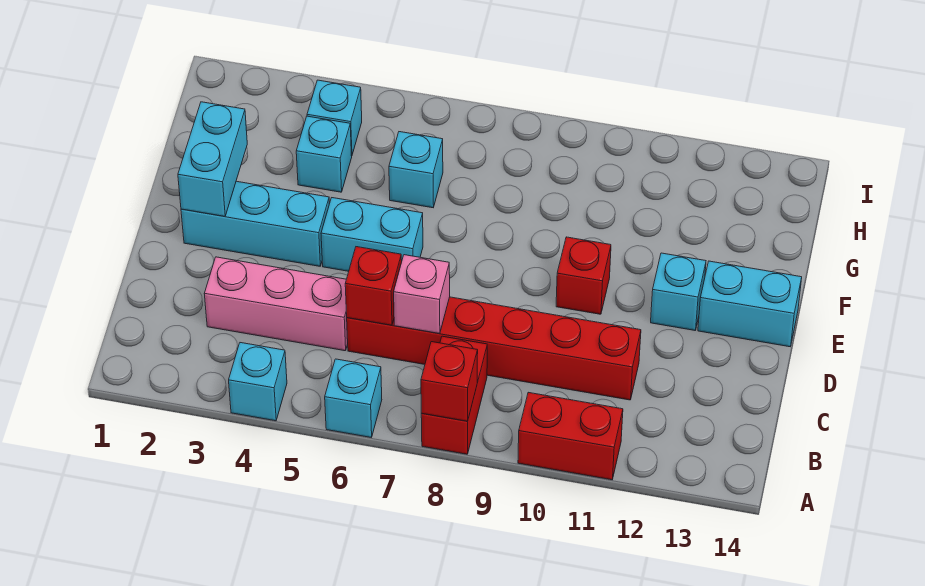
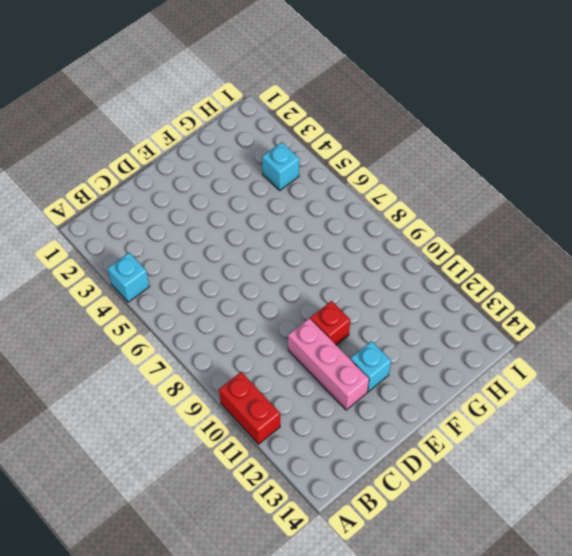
pink brick D10:D12 level 1 -> pink brick C3:C5 level 1
none -> cyan brick A6 level 1
none -> red brick A8:B8 level 1
none -> red brick C6:C11 level 1

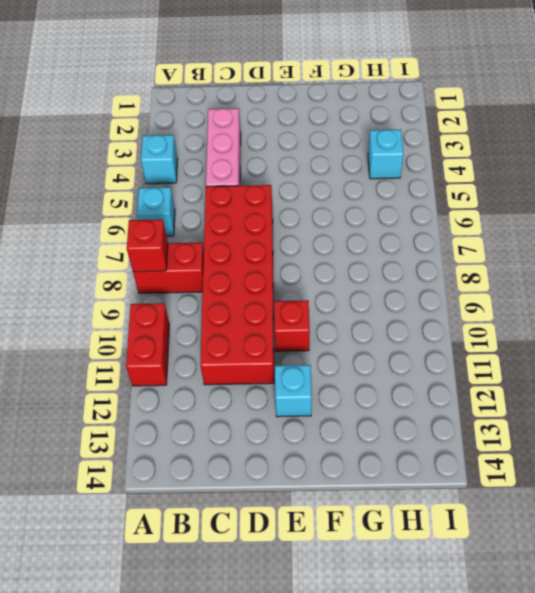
red brick C6:D11 level 1 -> red brick C6:C11 level 1
none -> cyan brick E2:E4 level 1
none -> cyan brick E5:E6 level 1
none -> cyan brick E13:E14 level 1

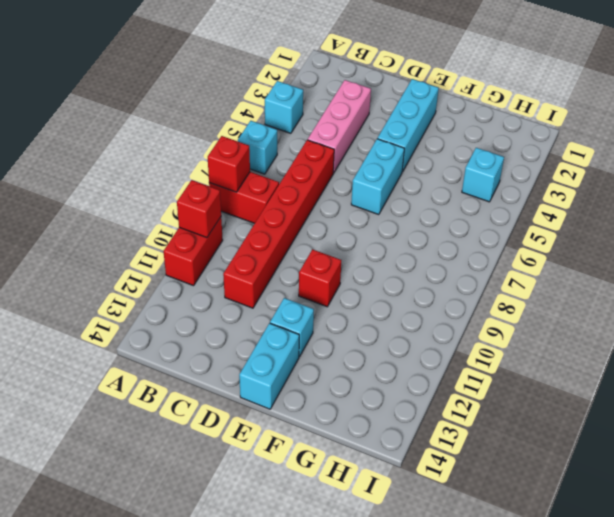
red brick A10 level 2 -> red brick C6 level 2
none -> cyan brick G4 level 1
none -> cyan brick G6 level 1
none -> pink brick C7 level 2

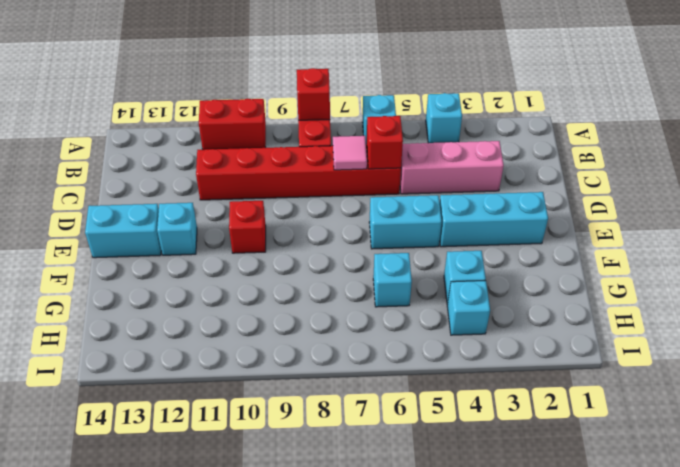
pink tile C7 level 2 -> pink brick C7 level 2
none -> cyan brick E2:F2 level 2

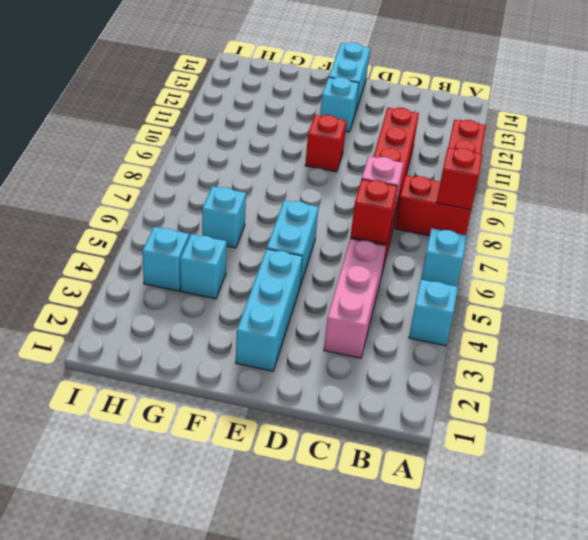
none -> cyan brick E2:F2 level 2

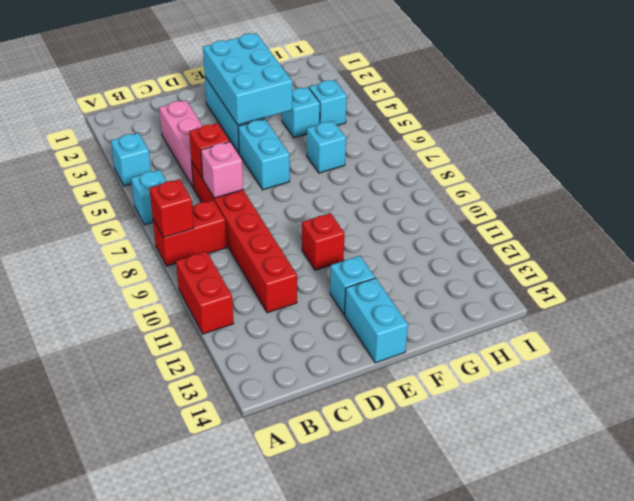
cyan brick E2:F4 level 2 -> cyan brick E2:F2 level 2

